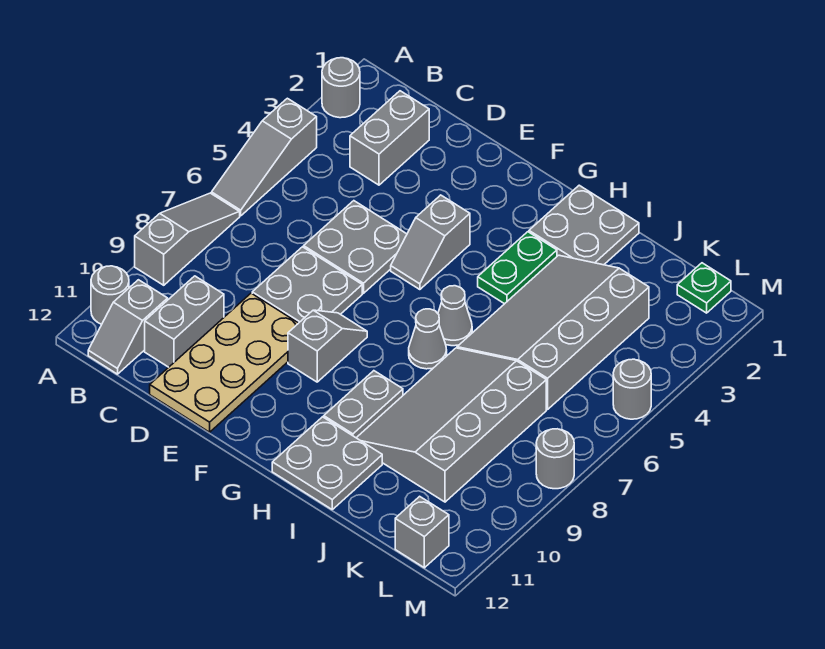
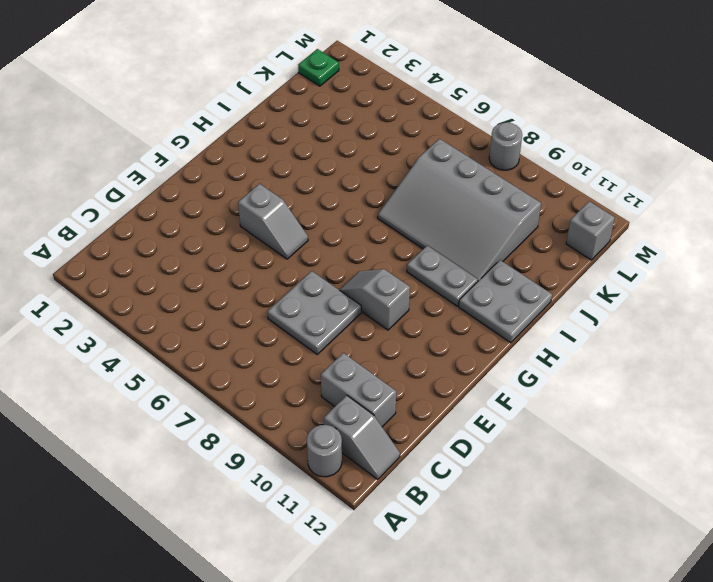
none -> grey round brick A2 level 1
none -> grey slope A4:A6 level 1 top 4
none -> grey slope A7:A9 level 1 top 9

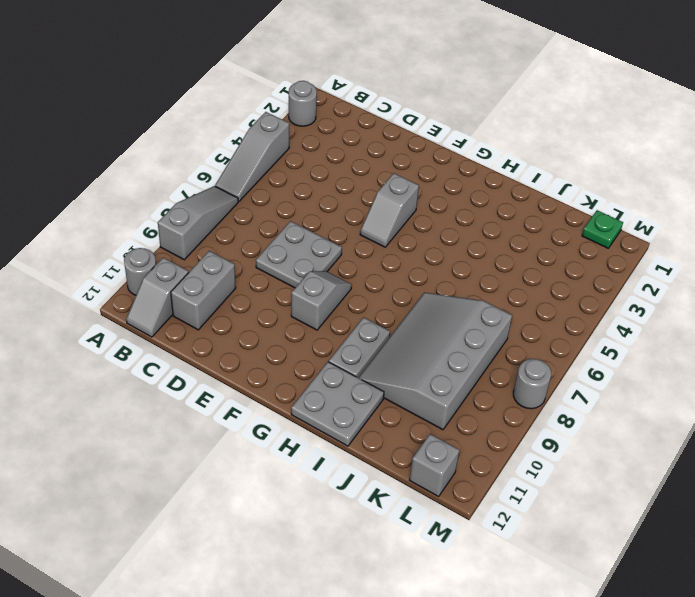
none -> grey brick C2:C3 level 1
none -> grey plate D5:E6 level 1
none -> tan plate D9:E12 level 1

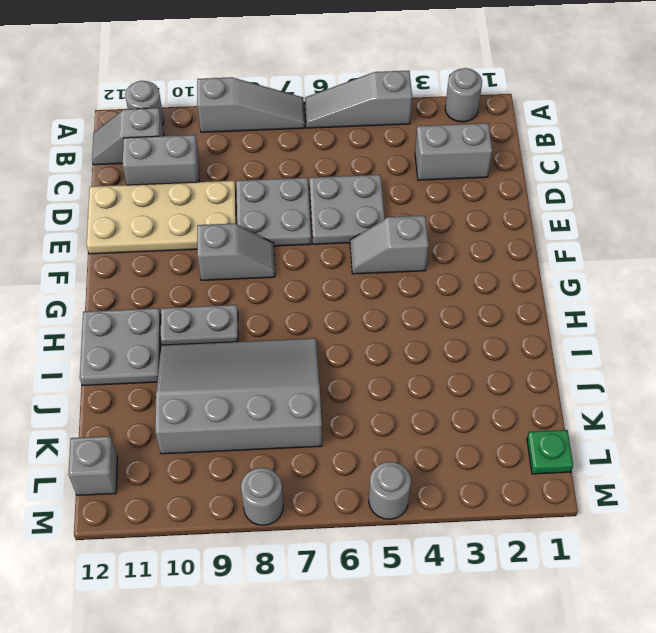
none -> grey plate H1:I2 level 1
none -> green plate H3:H4 level 1
none -> grey cone H6 level 1

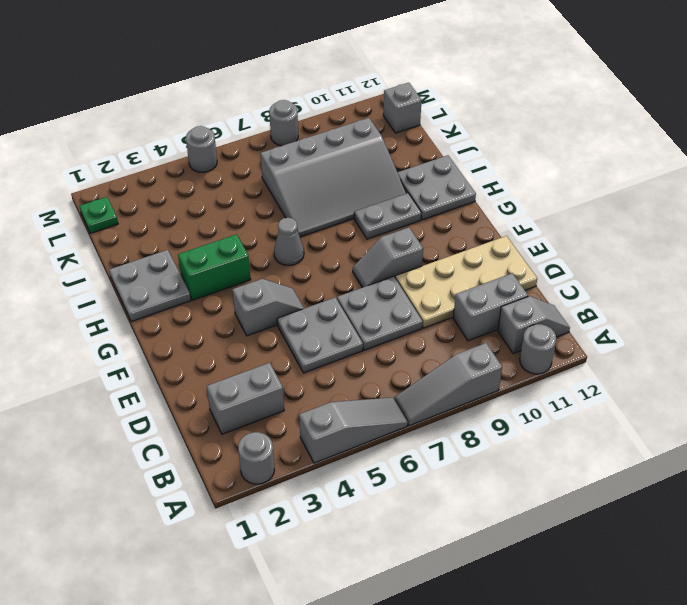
green brick H3:H4 level 1 -> green plate H3:H4 level 1
none -> grey cone H7 level 1
none -> grey slope I3:K6 level 1 top K

